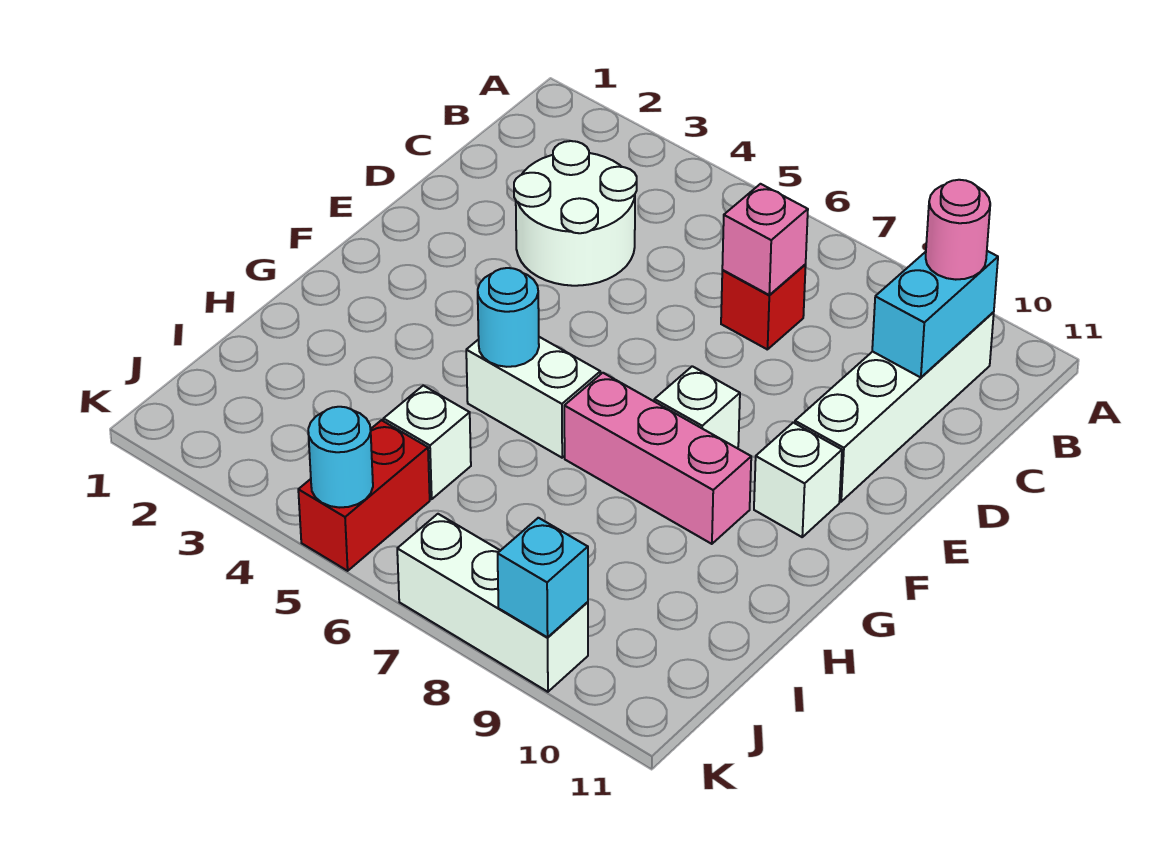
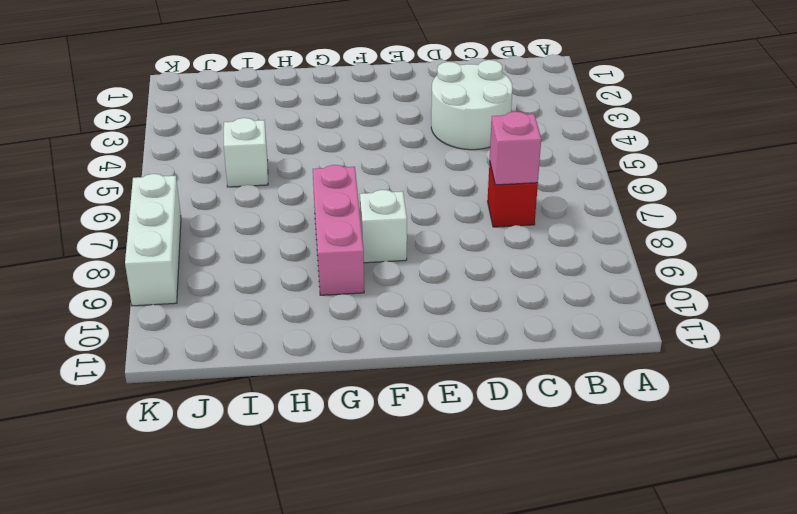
none -> white brick B10:E10 level 1
none -> white brick F10 level 1
none -> white brick G5:G6 level 1

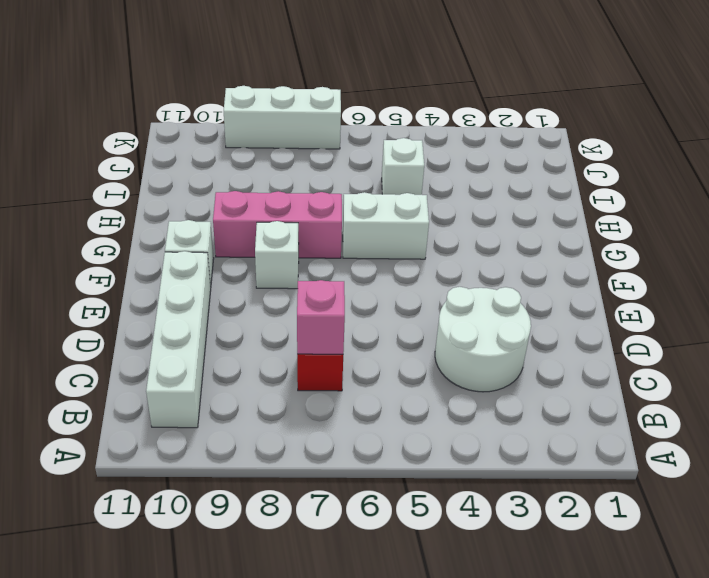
none -> red brick J5:K5 level 1
none -> cyan brick B10:C10 level 2
none -> cyan round brick G5 level 2

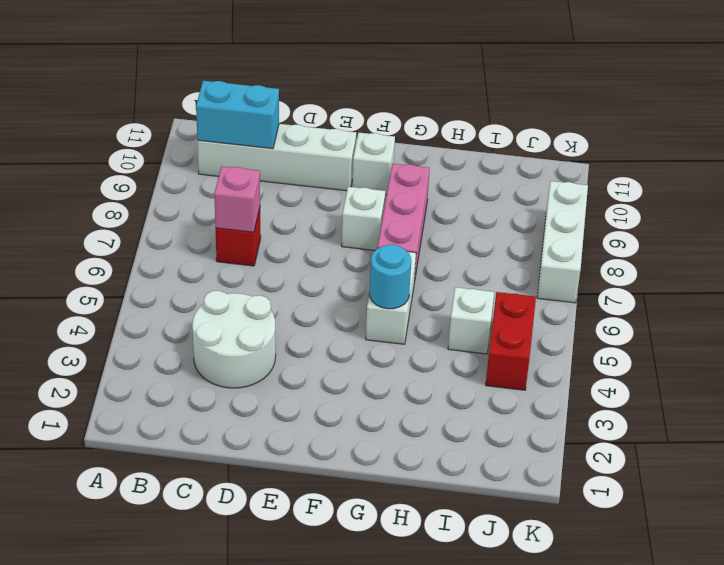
red brick J4:J5 level 1 -> red brick J5:K5 level 1
none -> cyan round brick K5 level 2
none -> cyan brick K9 level 2
none -> pink round brick B10 level 3

